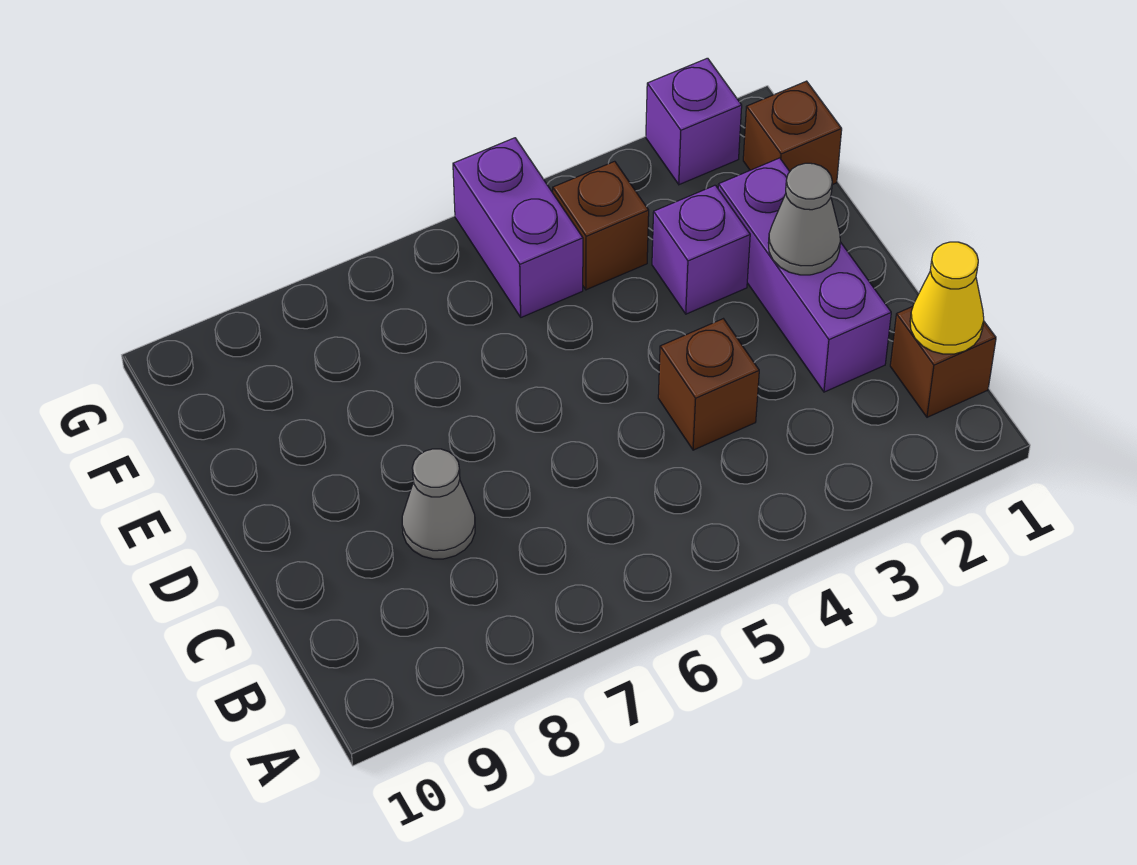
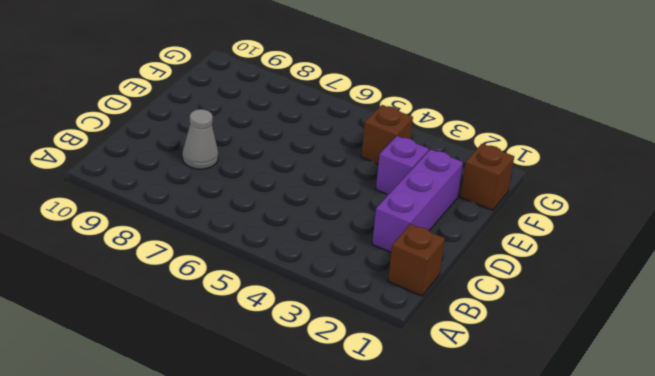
none -> brown brick C4 level 1
none -> purple brick F5:G5 level 1

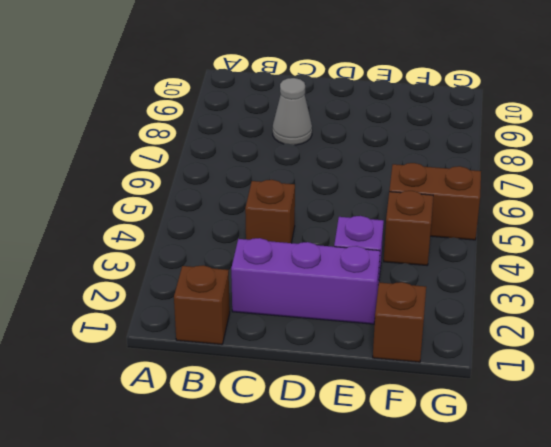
brown brick F5:G5 level 1 -> purple brick F5:G5 level 1
none -> purple brick G2 level 1
none -> yellow cone B1 level 2

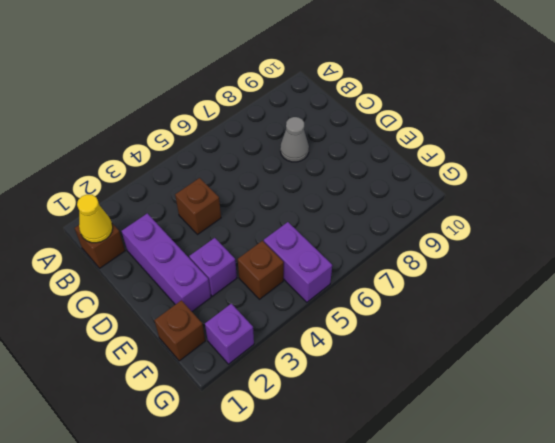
none -> grey cone D2 level 2

